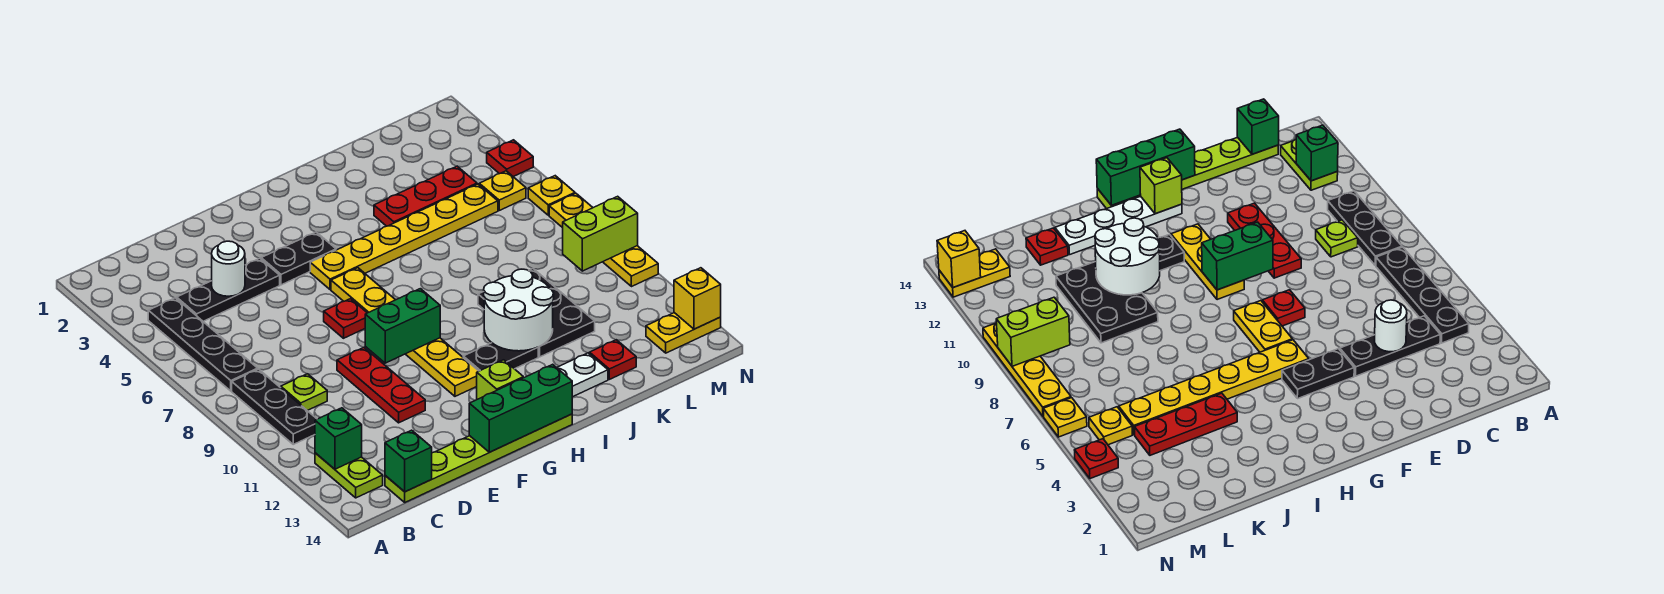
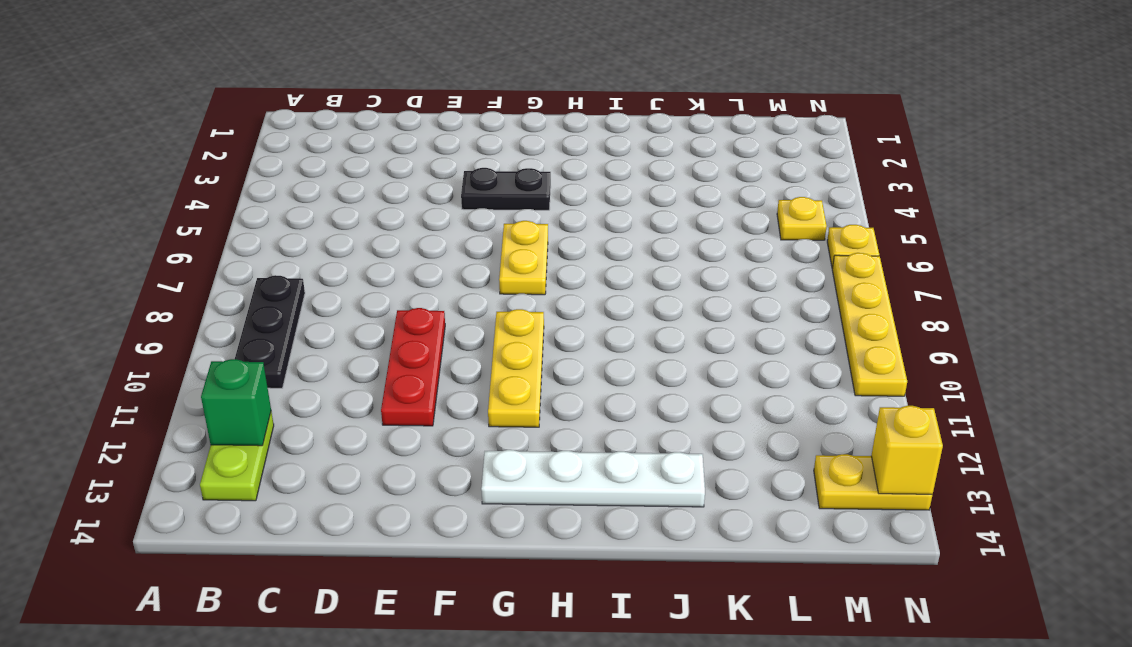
none -> black plate B4:B7 level 1
none -> black plate C4:E4 level 1
none -> lime plate C9 level 1
none -> lime plate C14:H14 level 1

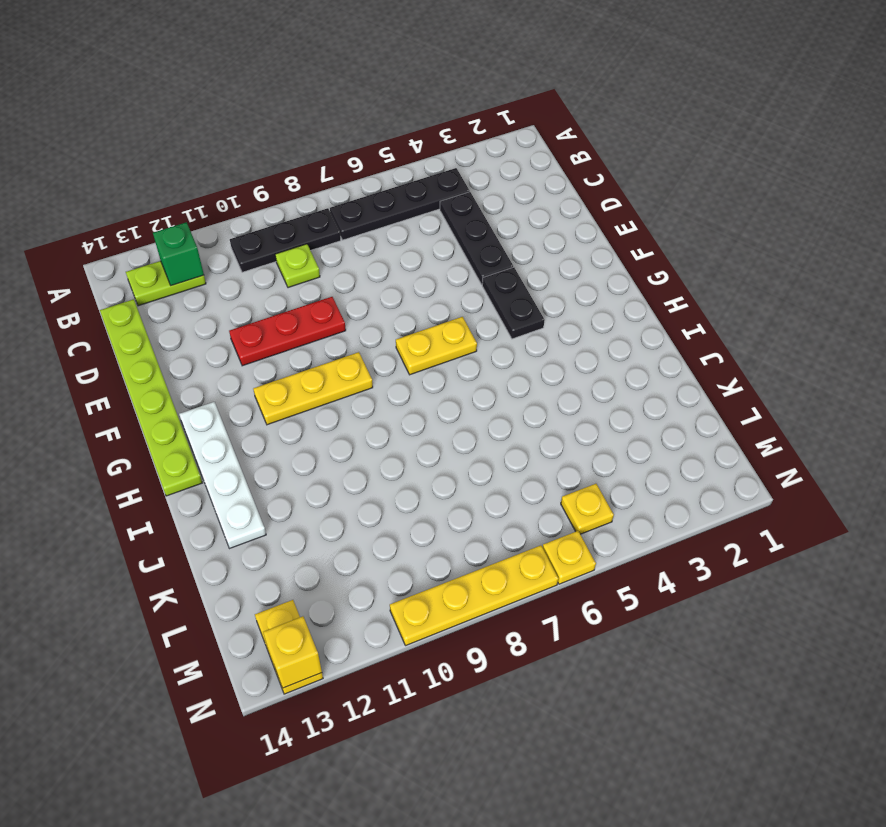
none -> red plate F7 level 1
none -> yellow plate G5:L5 level 1
none -> black plate H11:I11 level 1
none -> red plate J4:L4 level 1

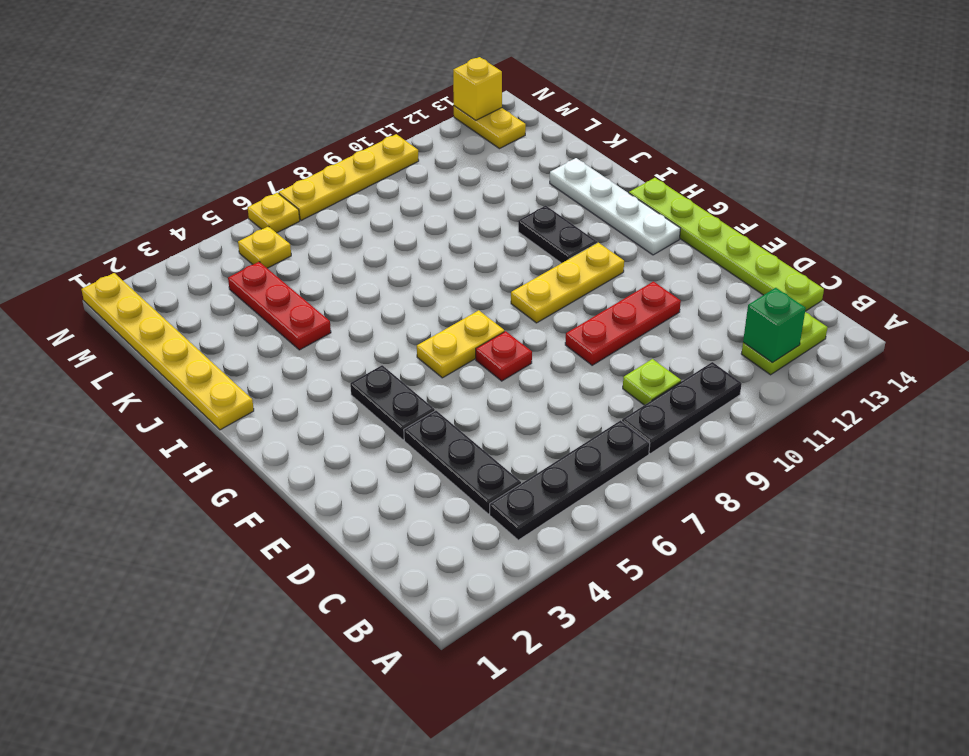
yellow plate I1:N1 level 1 -> yellow plate G5:L5 level 1
none -> black plate J9:K11 level 1
none -> red plate K13 level 1
none -> red plate N4 level 1
none -> green brick C14 level 2

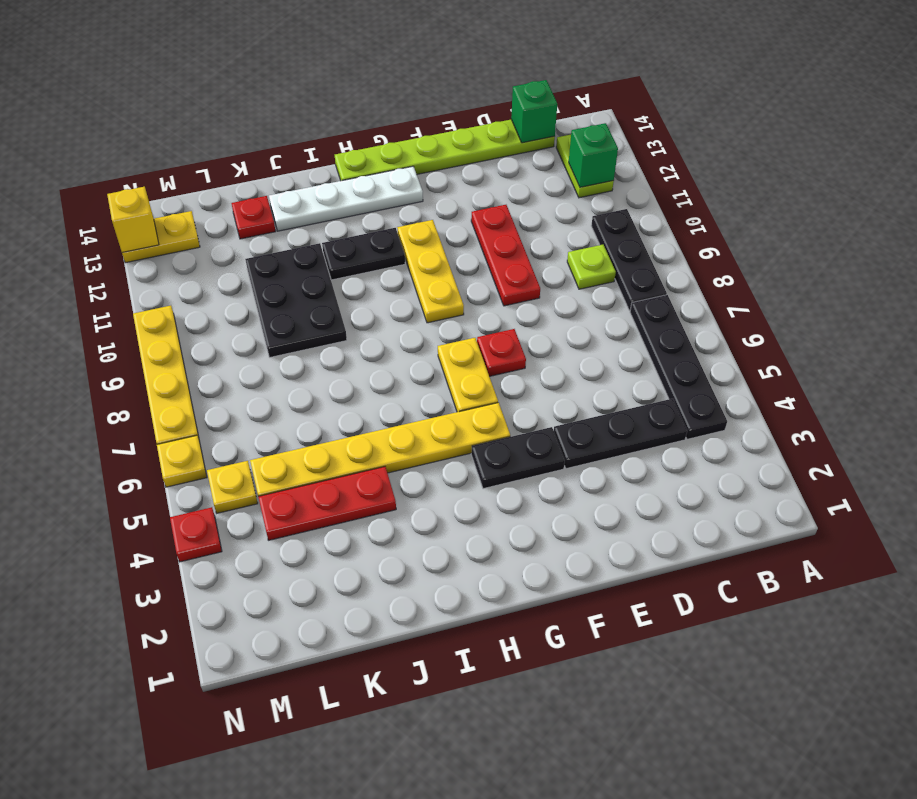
none -> white round brick D4 level 2
none -> green brick F9:G9 level 2
none -> green brick F14:H14 level 2
none -> lime brick G13 level 2

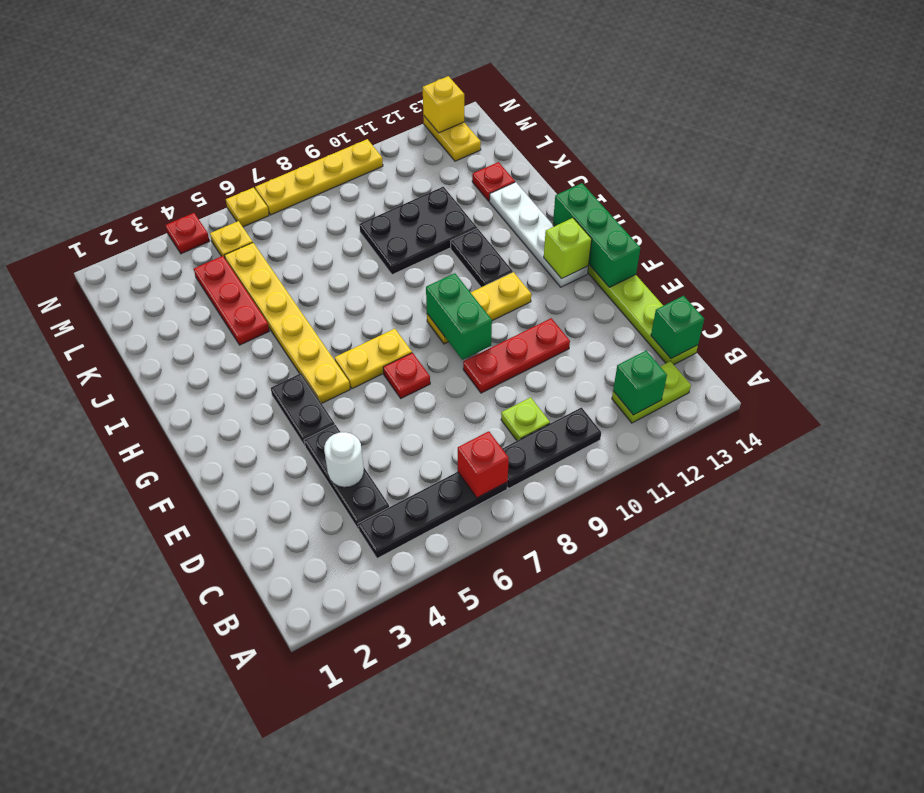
red brick B7 level 2 -> none
none -> white round brick I10:J11 level 2
none -> lime brick M9:N9 level 2

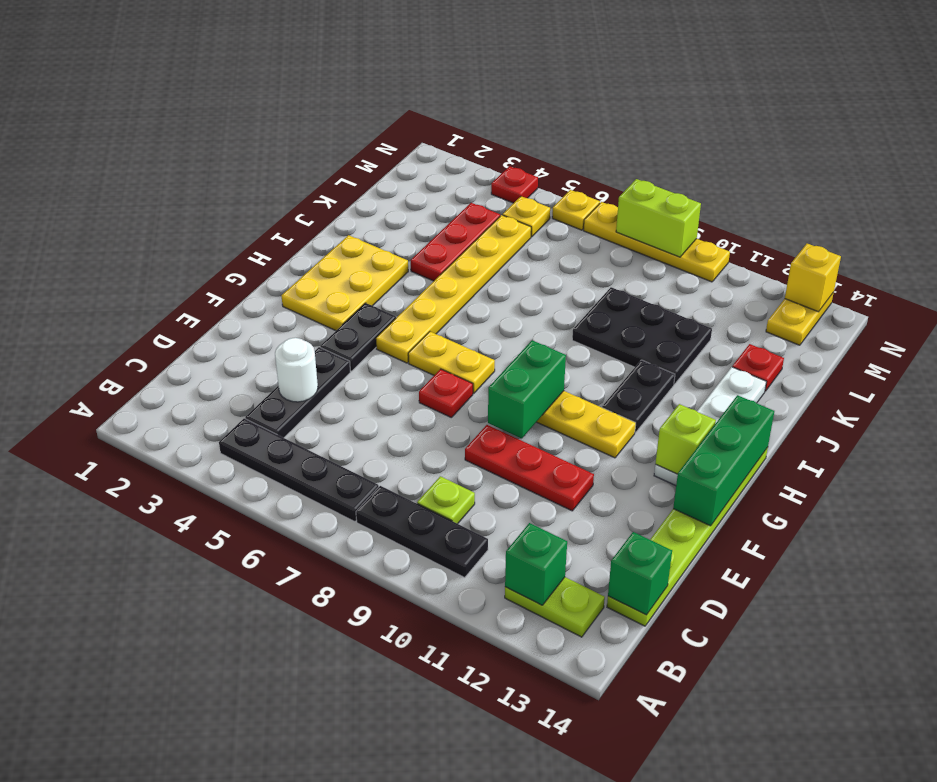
yellow plate G2:I3 level 1 -> none
lime brick N8:N9 level 2 -> lime brick M9:N9 level 2
none -> white round brick I10:J11 level 2

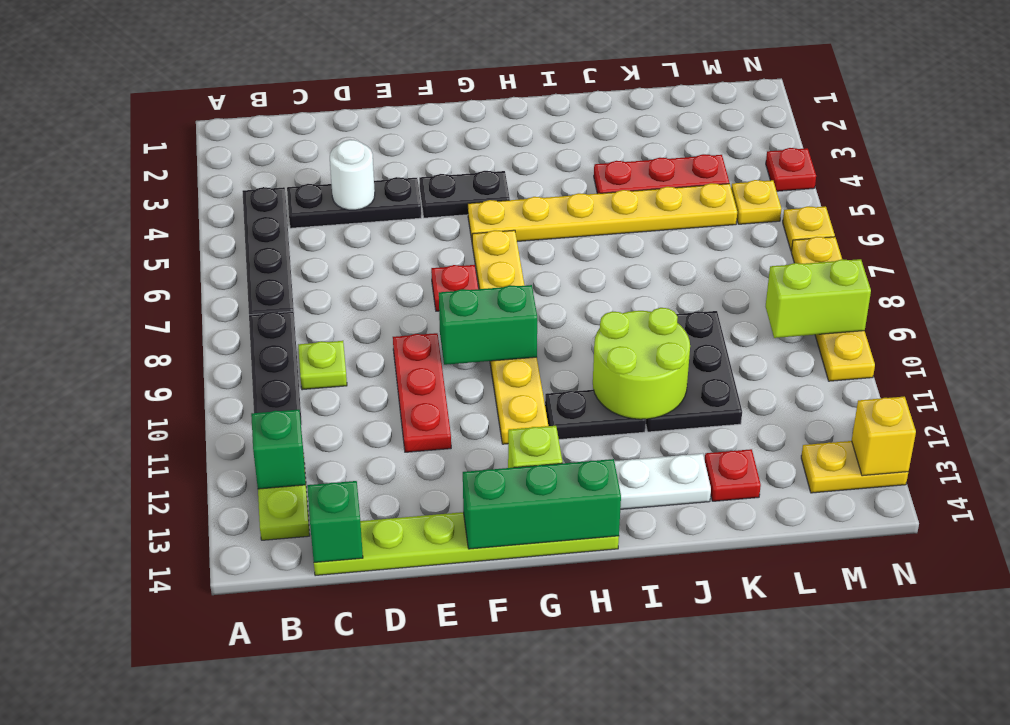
lime round brick I10:J11 level 2 -> white round brick I10:J11 level 2

